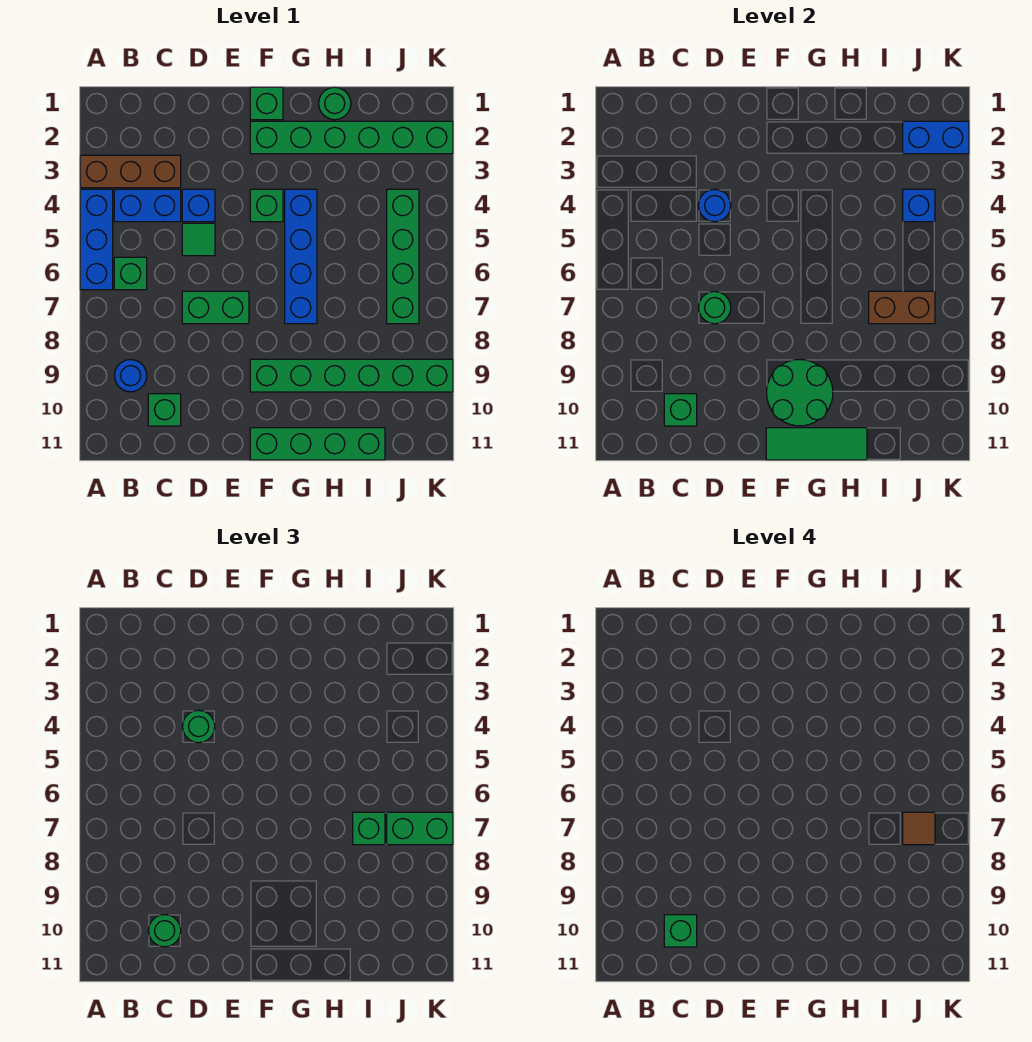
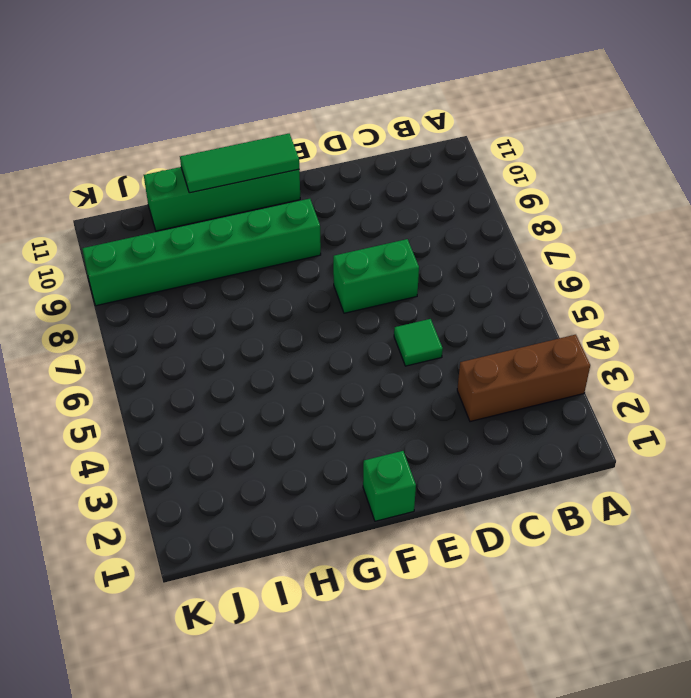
none -> blue brick A4:A6 level 1
none -> blue brick B4:C4 level 1
none -> green brick B6 level 1
none -> blue round brick B9 level 1

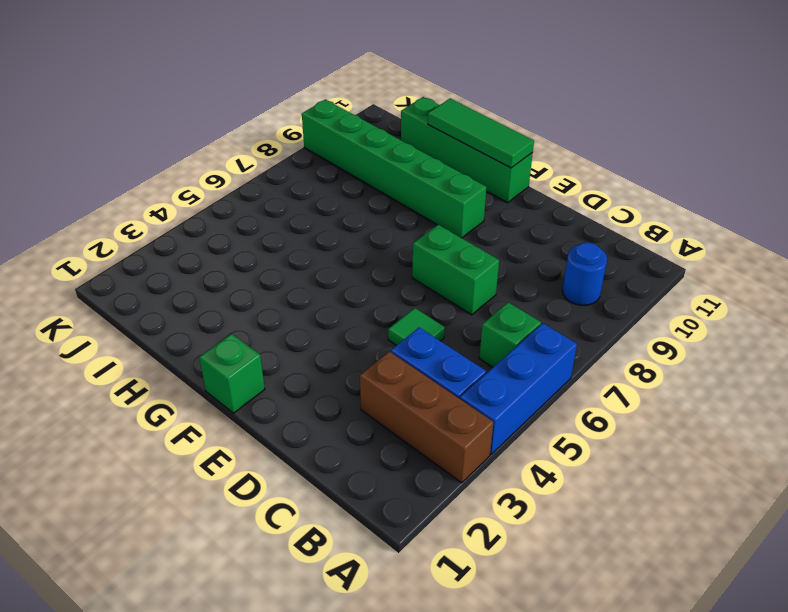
none -> green brick C10 level 1
none -> blue brick D4 level 1
none -> green brick F2:K2 level 1
none -> green brick F4 level 1

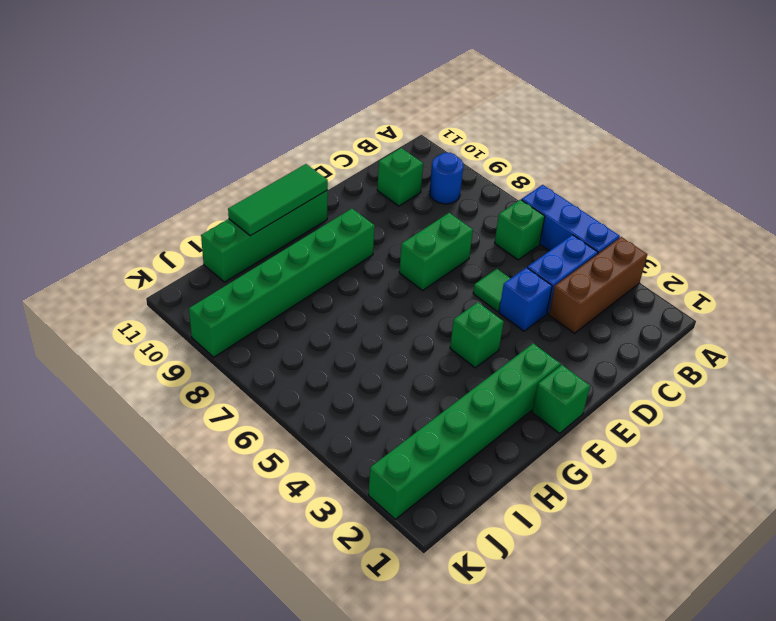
none -> blue brick G4:G7 level 1
none -> green round brick H1 level 1
none -> green brick J4:J7 level 1
none -> green brick C10 level 2

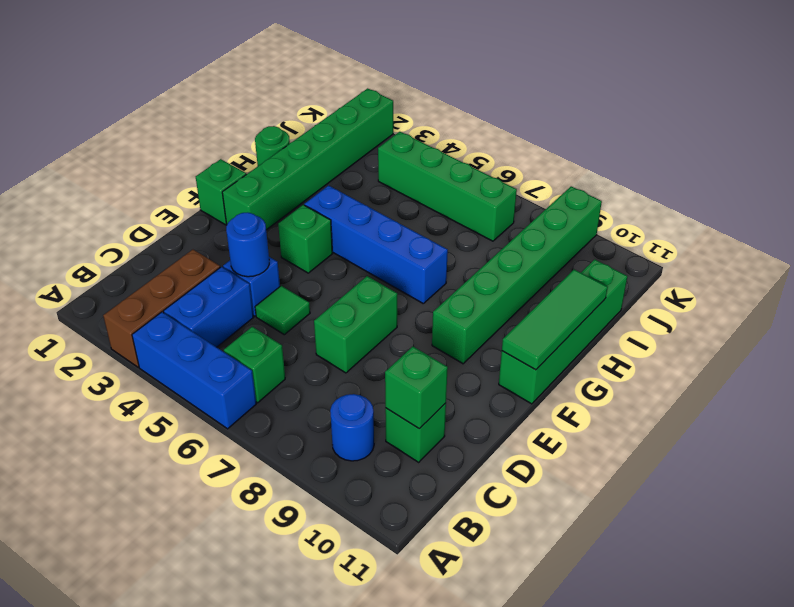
none -> green round brick D7 level 2
none -> green round brick F9:G10 level 2
none -> brown brick I7:J7 level 2
none -> blue brick J2:K2 level 2

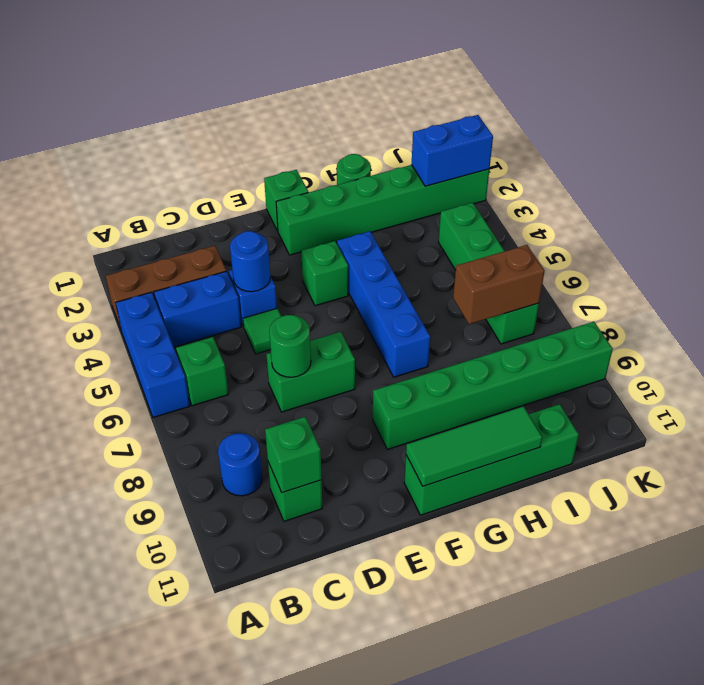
none -> green round brick F9:G10 level 2
none -> blue brick J4 level 2
none -> green round brick C10 level 3
none -> green round brick D4 level 3

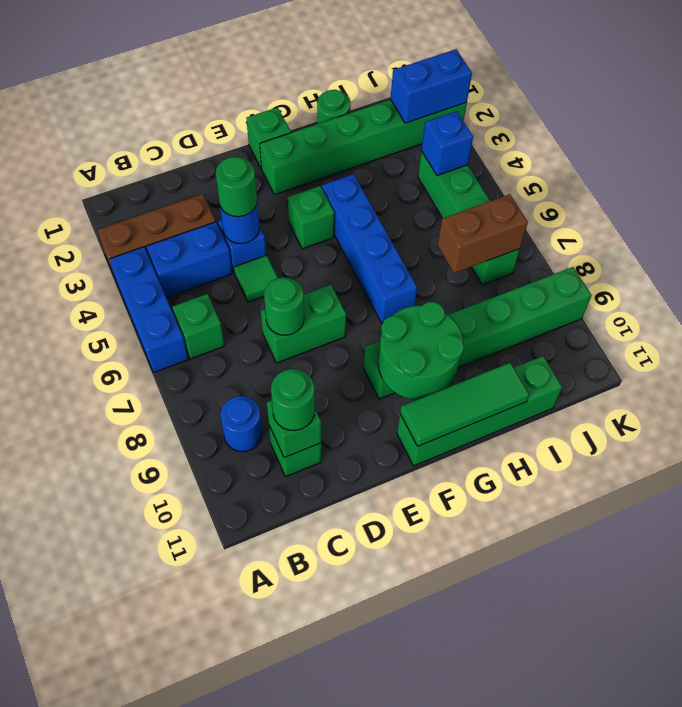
none -> green brick I7 level 3
none -> green brick J7:K7 level 3
none -> green brick C10 level 4
none -> brown tile J7 level 4

